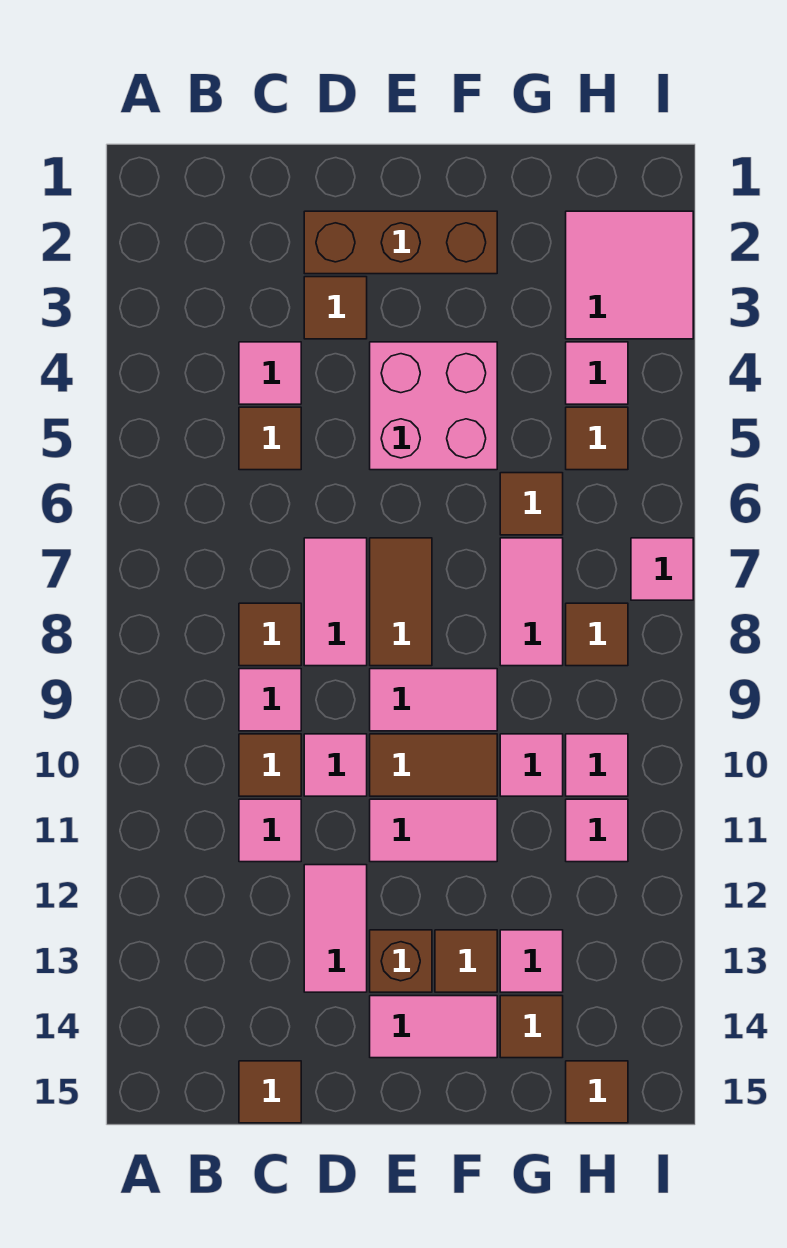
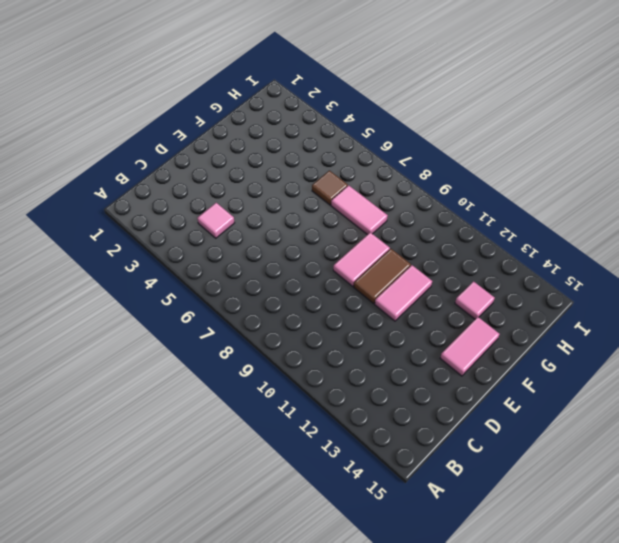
none -> brown tile C5 level 1
none -> brown tile C8 level 1
none -> pink tile C9 level 1
none -> brown tile C10 level 1

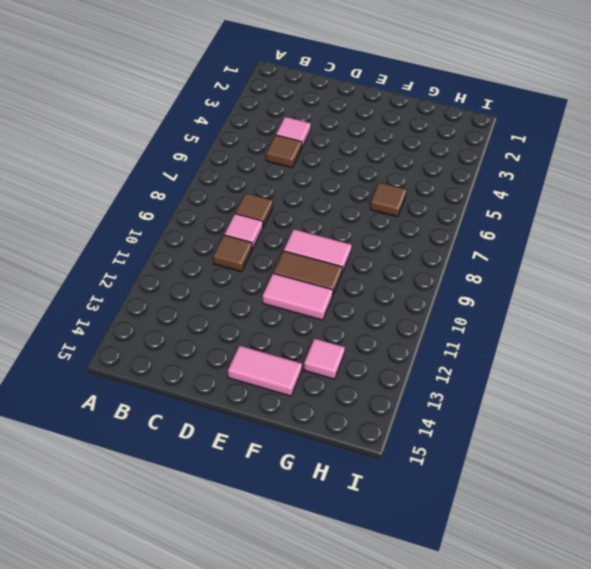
none -> pink tile C11 level 1
none -> brown tile C15 level 1
none -> brown brick D2:F2 level 1
none -> brown tile D3 level 1

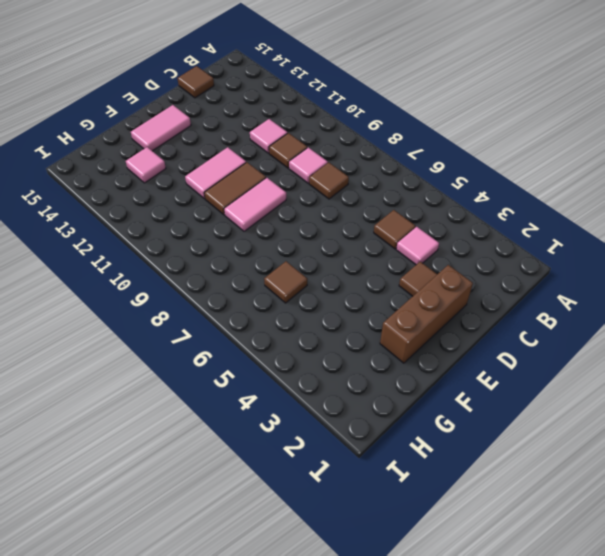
none -> pink tile D7:D8 level 1
none -> pink tile D10 level 1
none -> pink tile D12:D13 level 1
none -> pink brick E4:F5 level 1

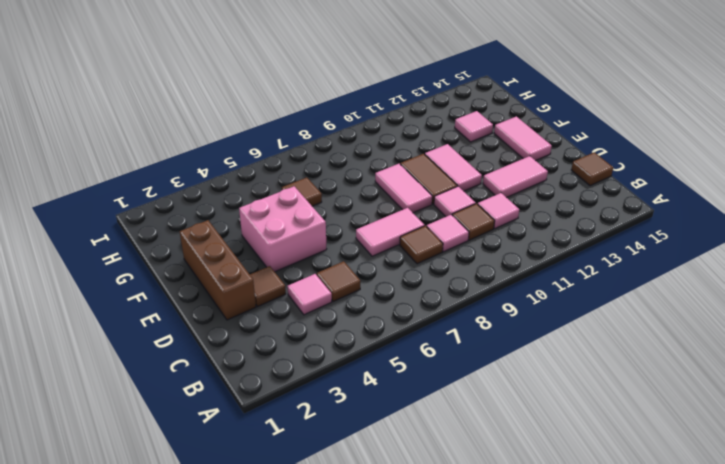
none -> brown tile E7:E8 level 1
none -> brown brick E13 level 1
none -> brown tile F13 level 1
none -> pink tile G7:G8 level 1

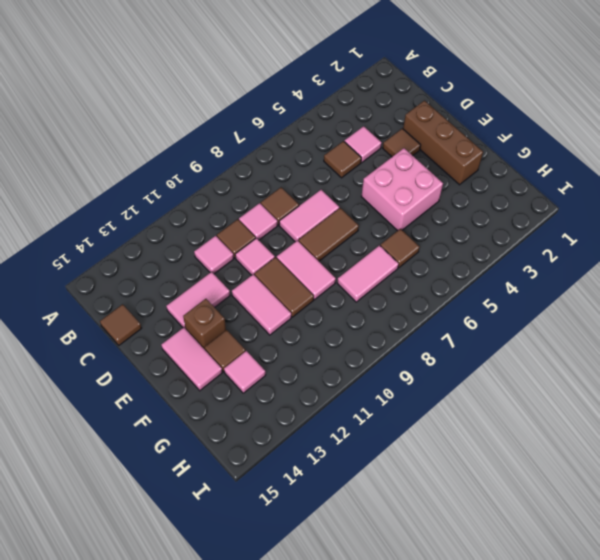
none -> pink tile G10 level 1
none -> brown tile G14 level 1
none -> pink tile H2:I3 level 1
none -> pink tile H4 level 1

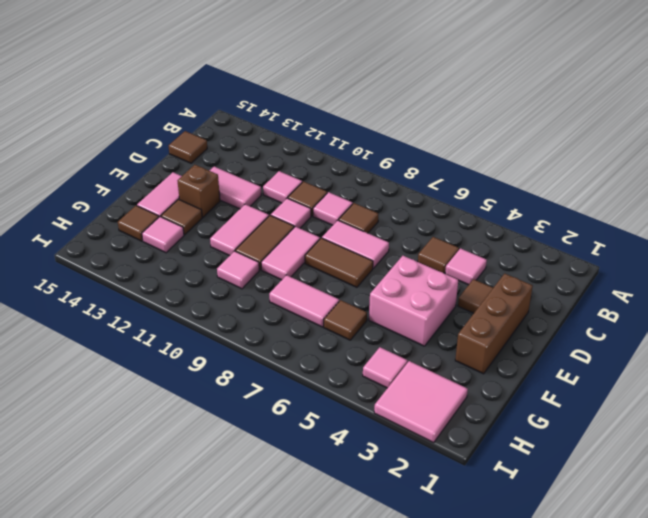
none -> brown tile H5 level 1
none -> brown tile H8 level 1
none -> pink tile H10 level 1
none -> pink tile H11 level 1

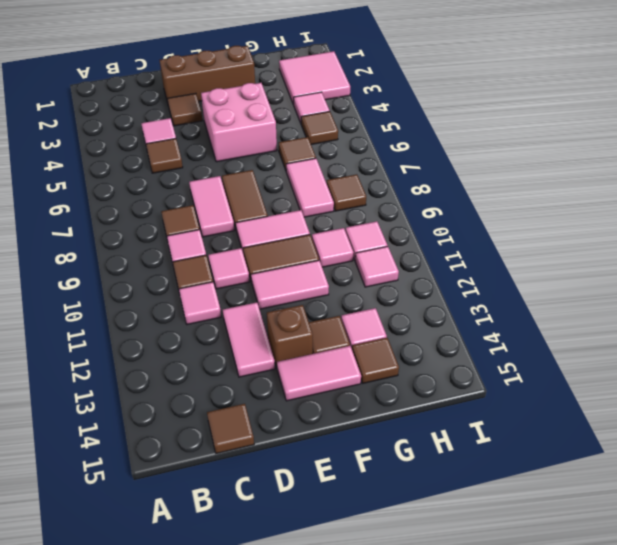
none -> brown tile H15 level 1
none -> pink tile I7 level 1

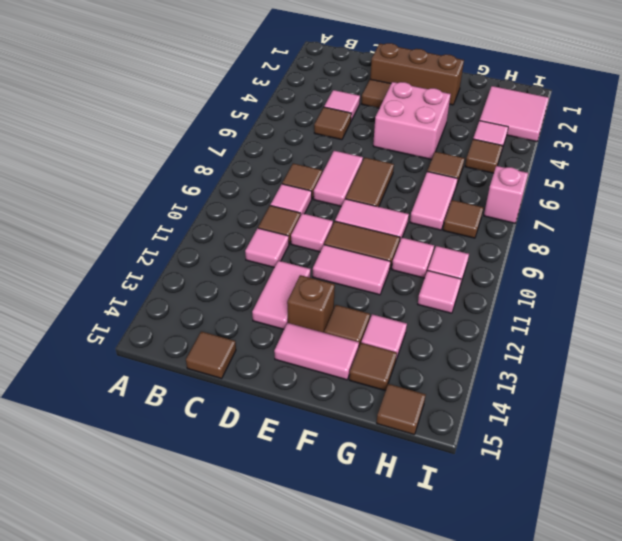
pink brick I7 level 1 -> pink tile I7 level 1

